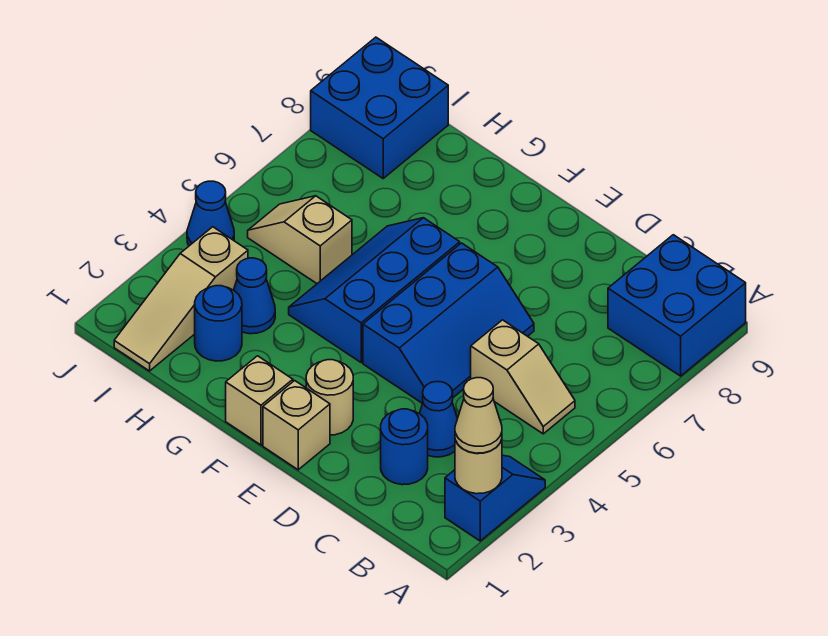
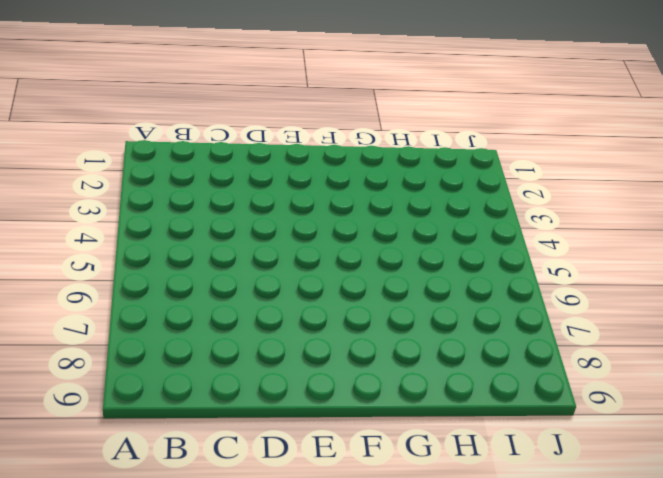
none -> blue slope A2:A3 level 1 top 2
none -> blue brick A8:B9 level 1
none -> tan slope B5:C5 level 1 top C

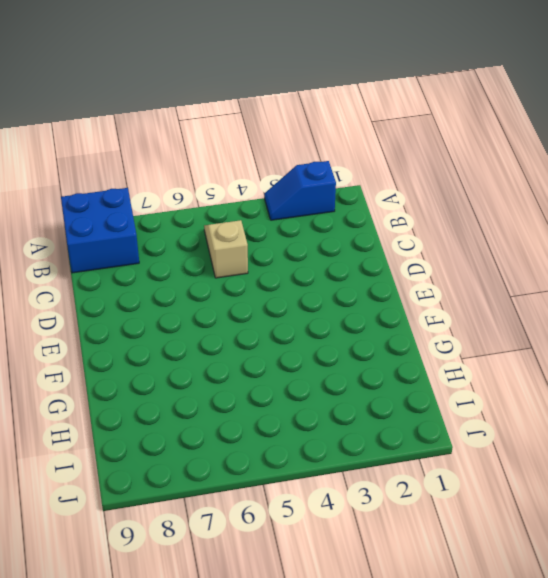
none -> blue round brick C2 level 1
none -> blue cone C3 level 1
none -> blue slope D4:E6 level 1 top E

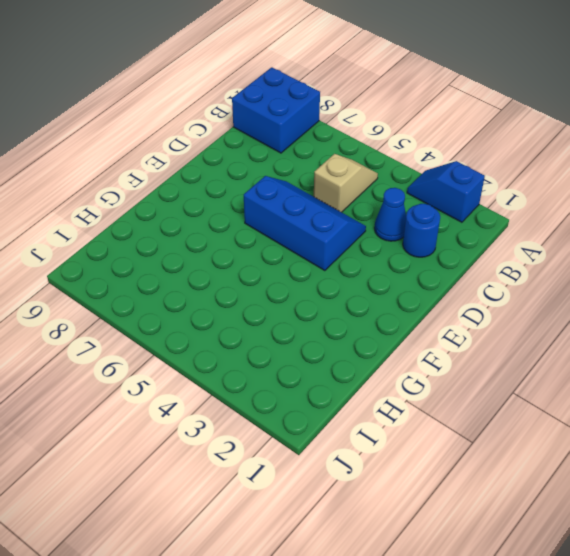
none -> tan brick E1 level 1
none -> tan round brick E2 level 1
none -> tan brick F1 level 1

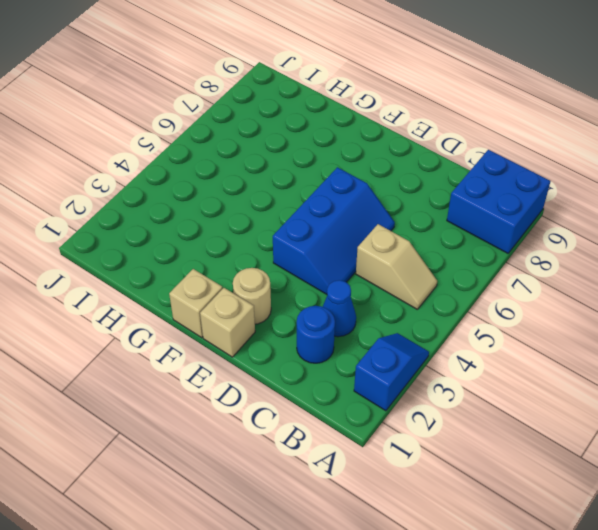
none -> blue slope F4:G6 level 1 top F
none -> blue round brick H2 level 1
none -> blue cone H3 level 1

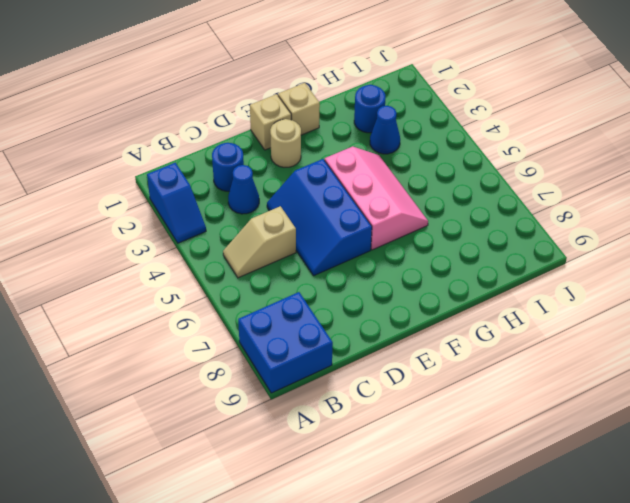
pink slope F4:G6 level 1 top F -> blue slope F4:G6 level 1 top F
none -> tan slope H5:I5 level 1 top H
none -> tan slope I1:I3 level 1 top 3
none -> blue brick I8:J9 level 1

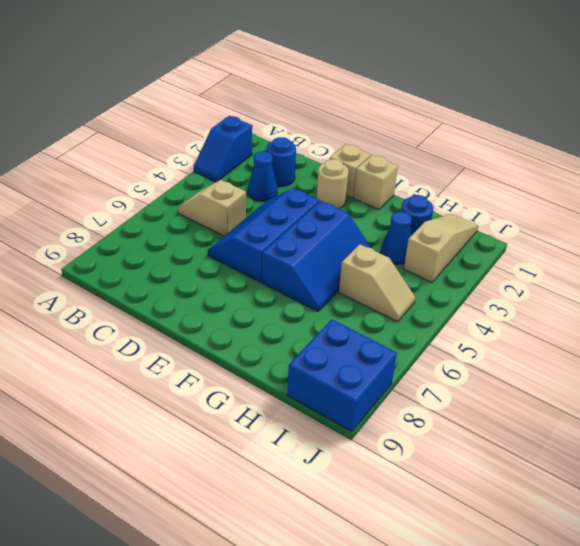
none -> blue brick A8:B9 level 1
none -> blue cone J4 level 1
none -> tan round brick A2 level 2

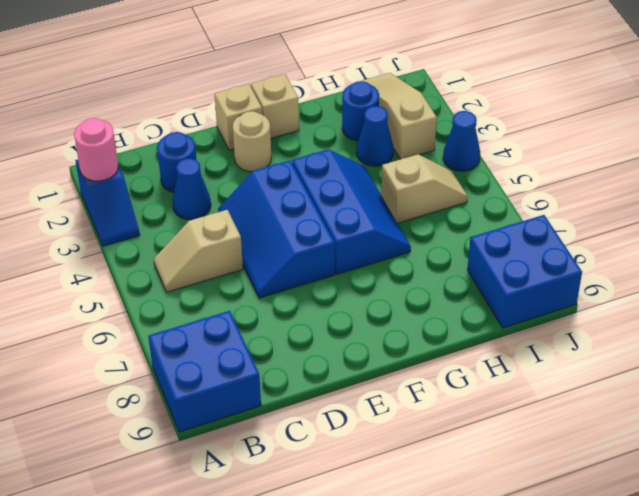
pink round brick A2 level 2 -> tan round brick A2 level 2
none -> tan cone A2 level 3

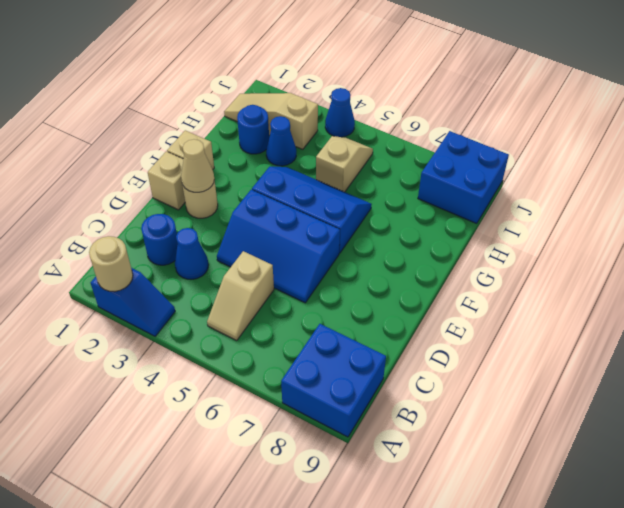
tan cone E2 level 2 -> tan cone A2 level 3

